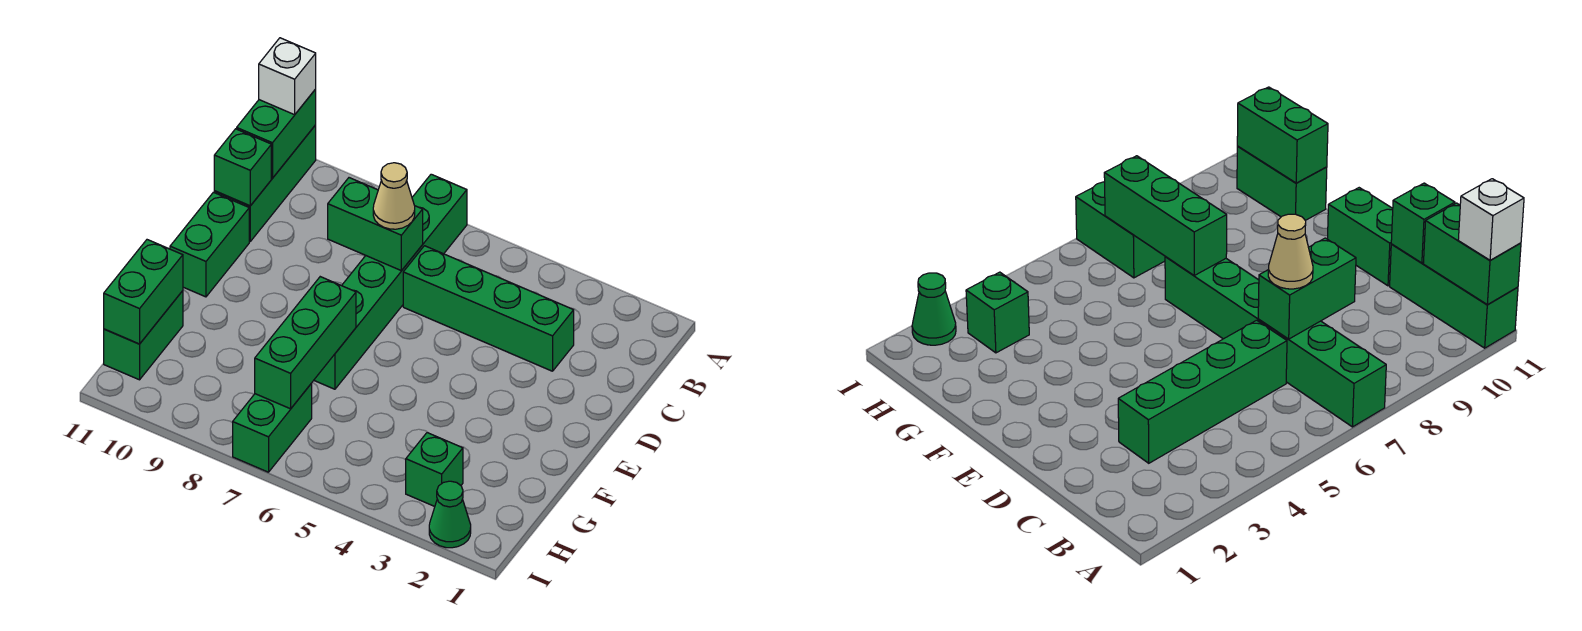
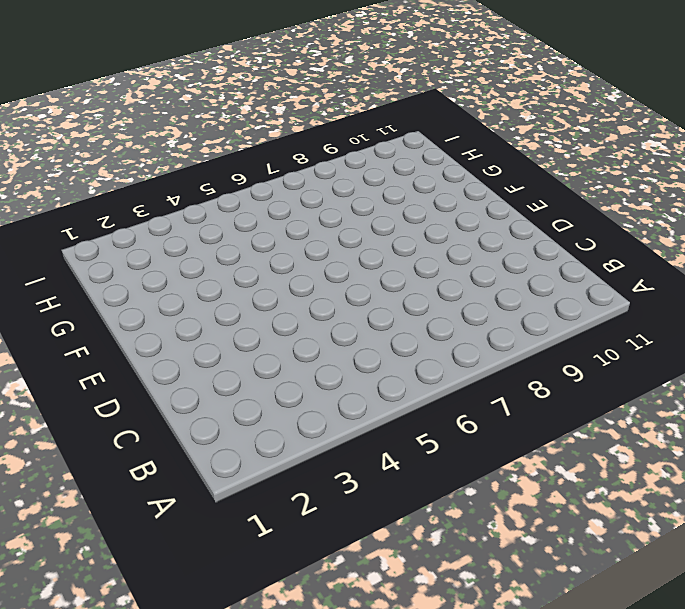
none -> green brick A7:F7 level 1
none -> green brick A11:C11 level 1
none -> green brick C3:C6 level 1

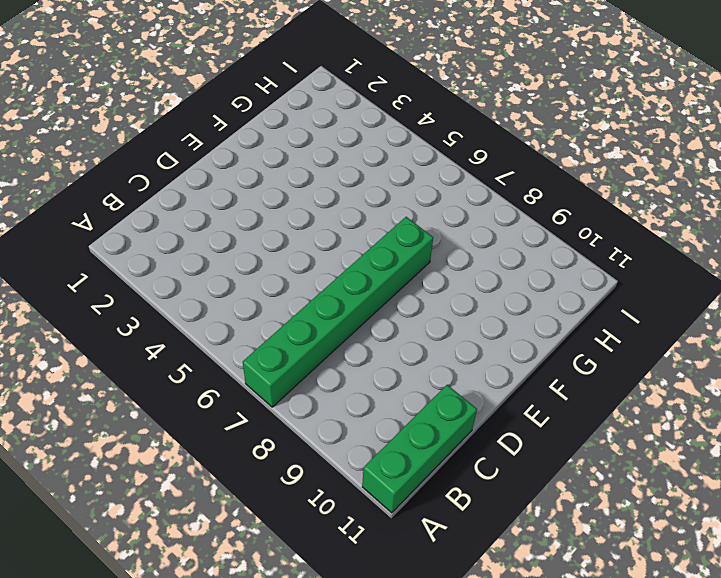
none -> green brick C3:C6 level 1
none -> green brick D11:E11 level 1
none -> green brick G11:H11 level 1

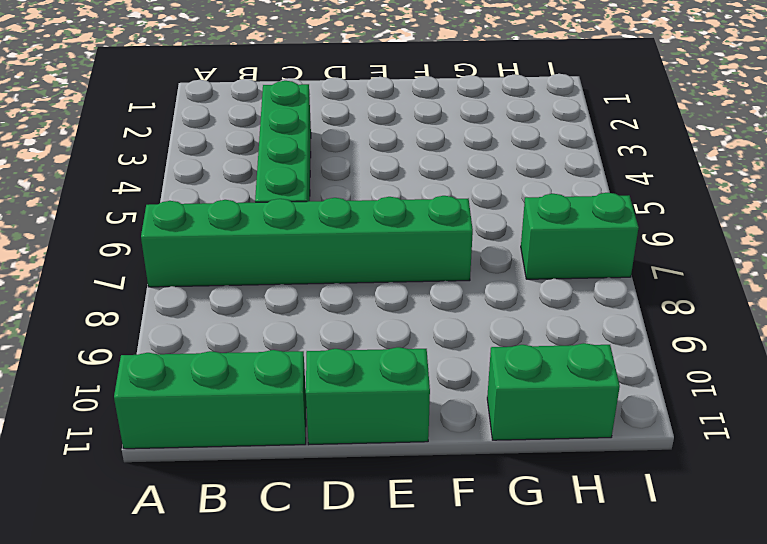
none -> green brick H3 level 1
none -> green cone I2 level 1
none -> green brick A11:B11 level 2

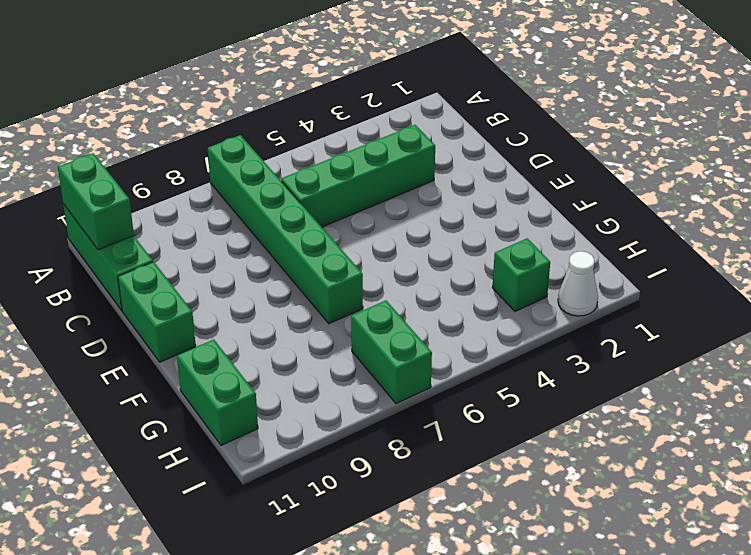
white cone I2 level 1 -> green cone I2 level 1
none -> green brick C7:C8 level 2
none -> green brick C11 level 2
none -> green brick F7:H7 level 2

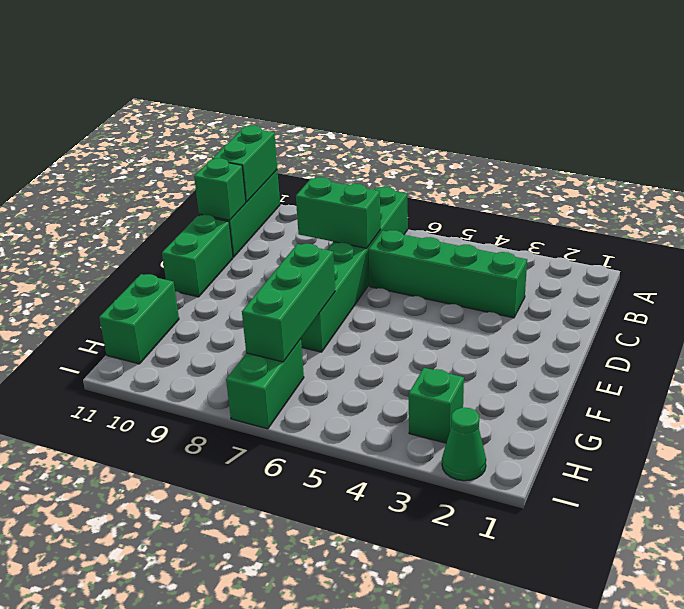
none -> green brick G11:H11 level 2
none -> white brick A11 level 3
none -> tan cone C7 level 3

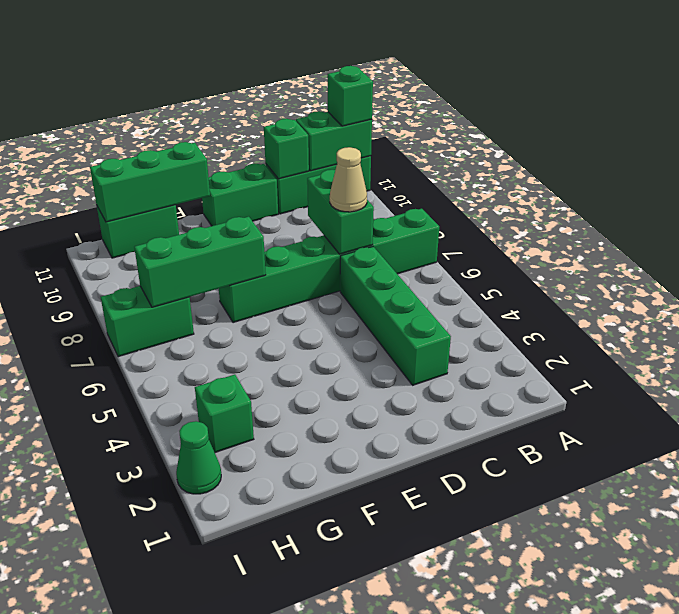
green brick A11 level 3 -> white brick A11 level 3
green brick F11:H11 level 2 -> green brick G11:H11 level 2

